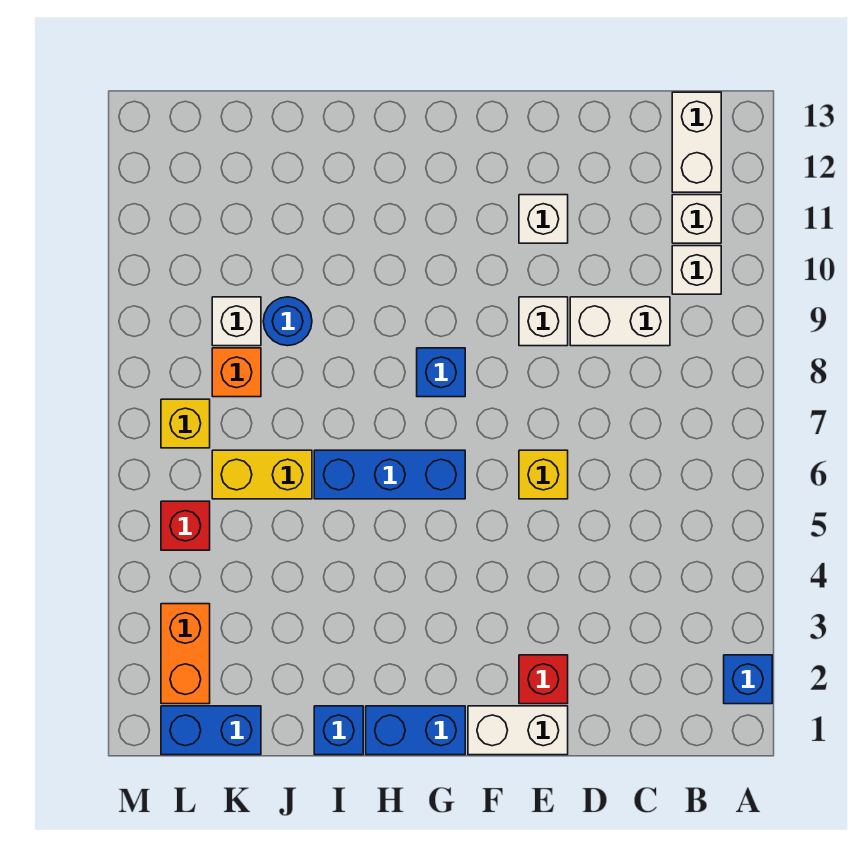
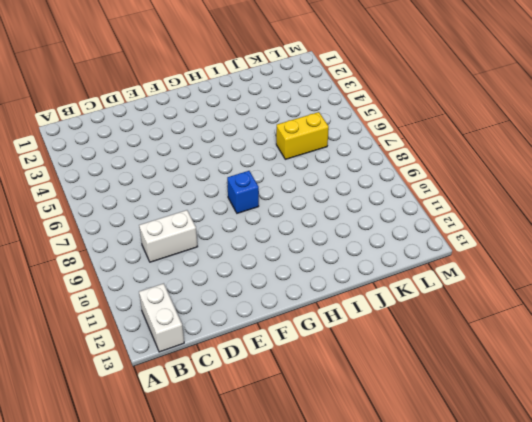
none -> blue brick A2 level 1
none -> white brick B10 level 1
none -> white brick B11 level 1

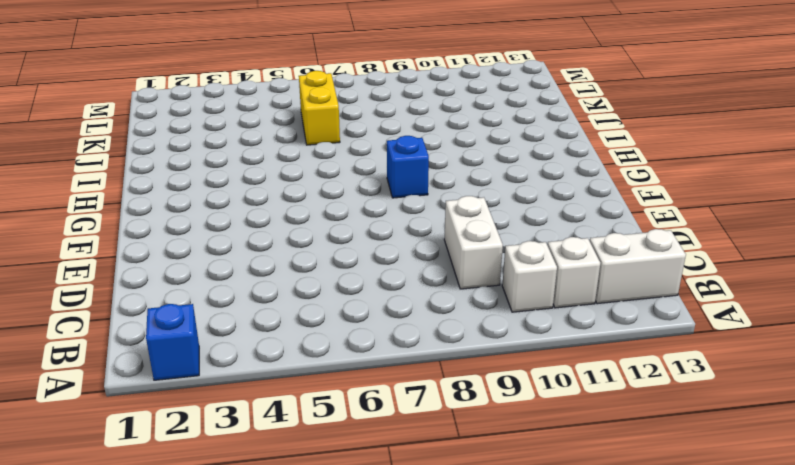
none -> white brick E1:F1 level 1
none -> red brick E2 level 1
none -> yellow brick E6 level 1

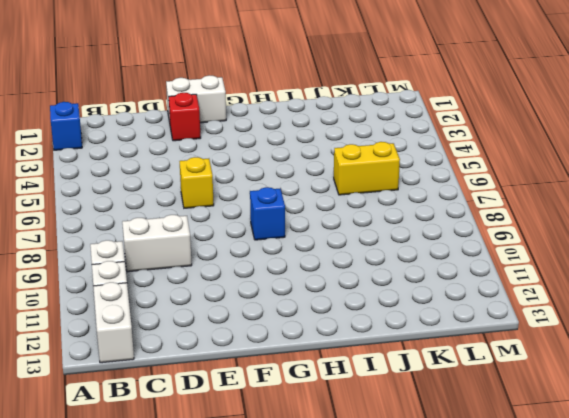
none -> white brick E9 level 1
none -> white brick E11 level 1
none -> blue brick G1:H1 level 1

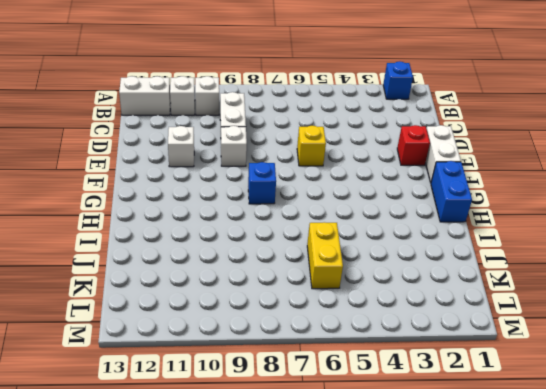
none -> blue brick G6:I6 level 1
none -> blue brick I1 level 1
none -> blue round brick J9 level 1

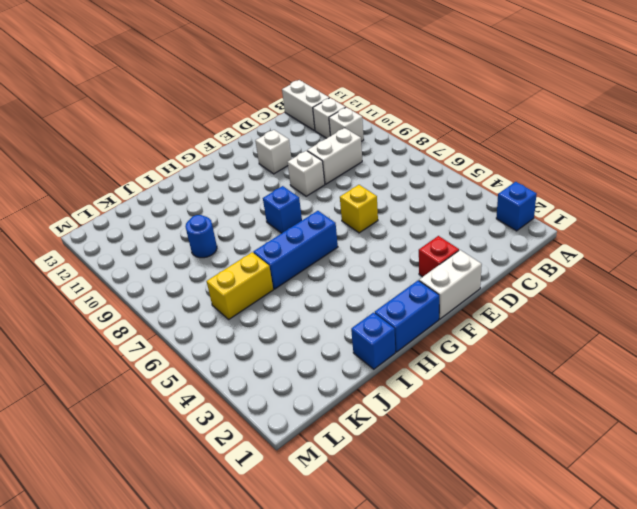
none -> blue brick K1:L1 level 1
none -> orange brick K8 level 1
none -> white brick K9 level 1

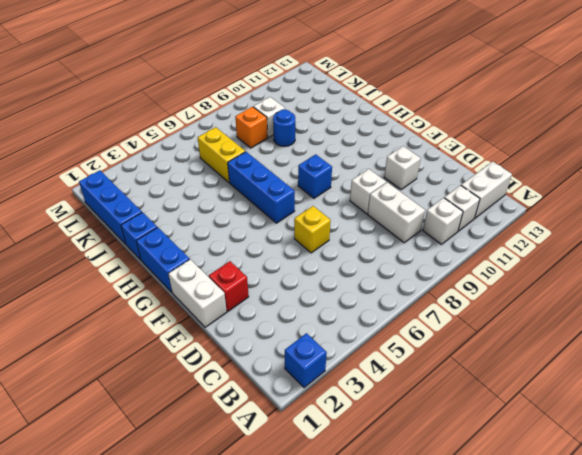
blue brick J1:L1 level 1 -> blue brick K1:L1 level 1
none -> orange brick L2:L3 level 1
none -> red brick L5 level 1
none -> yellow brick L7 level 1

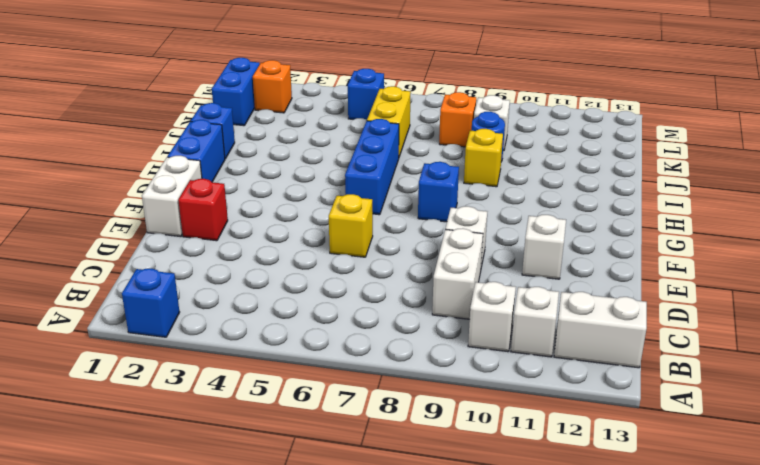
yellow brick I9 level 1 -> yellow brick L7 level 1
orange brick L2 level 1 -> orange brick L2:L3 level 1
blue brick L5 level 1 -> red brick L5 level 1

